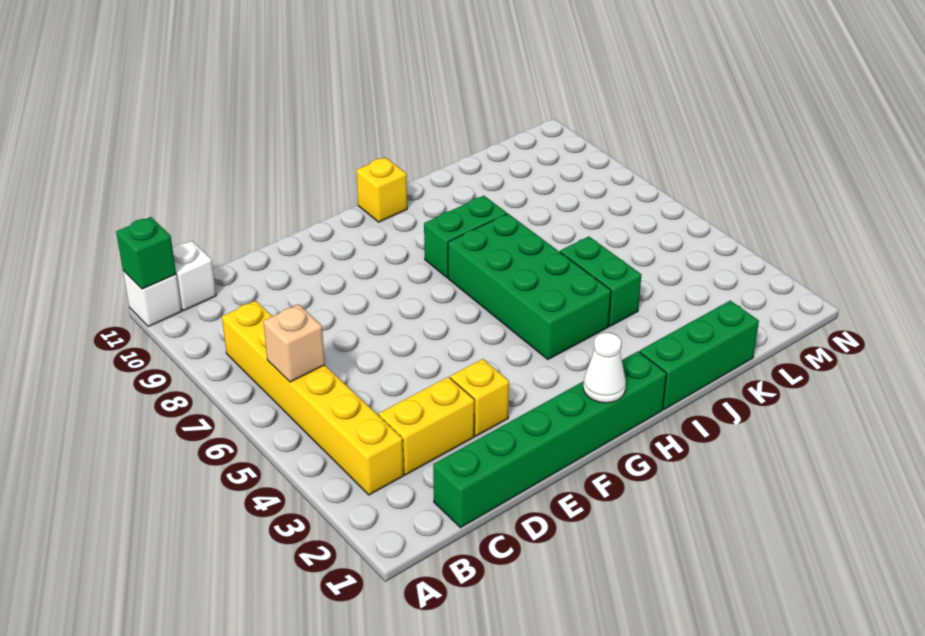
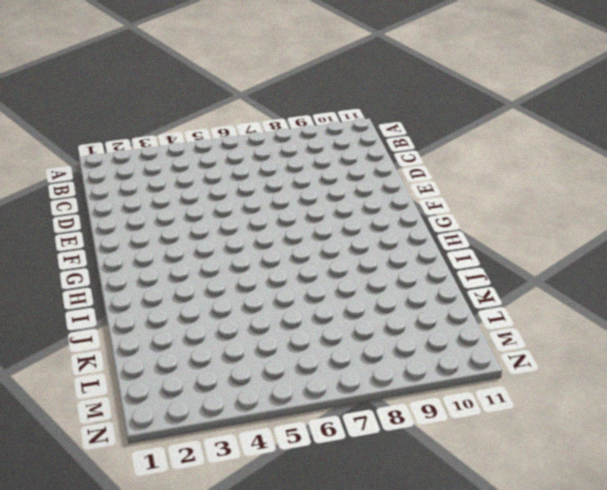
none -> white brick A11 level 1
none -> yellow brick B3:B8 level 1
none -> white brick B11 level 1

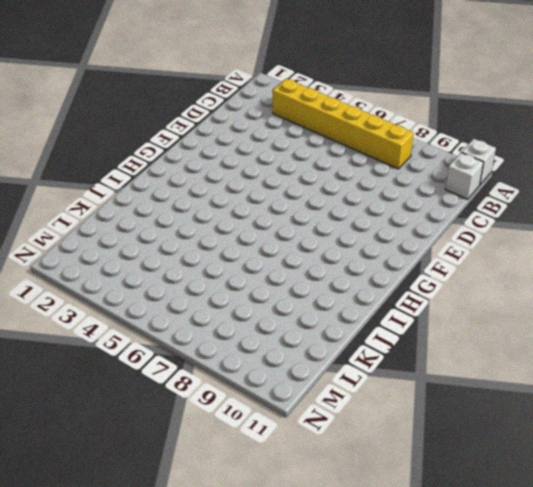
none -> green brick C1:H1 level 1
none -> yellow brick C3:D3 level 1
none -> yellow brick E3 level 1

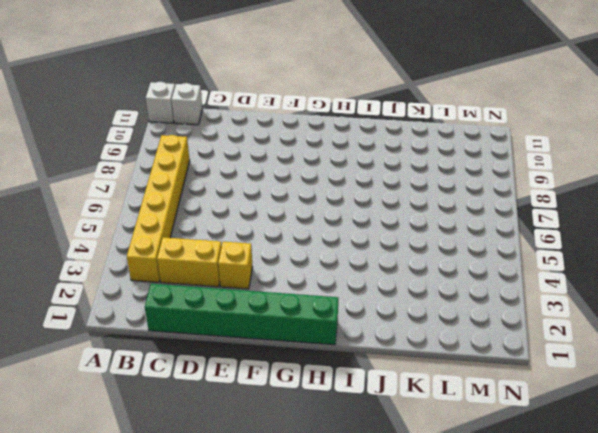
none -> green brick H4:I7 level 1
none -> green brick H8:I8 level 1
none -> yellow brick H11 level 1

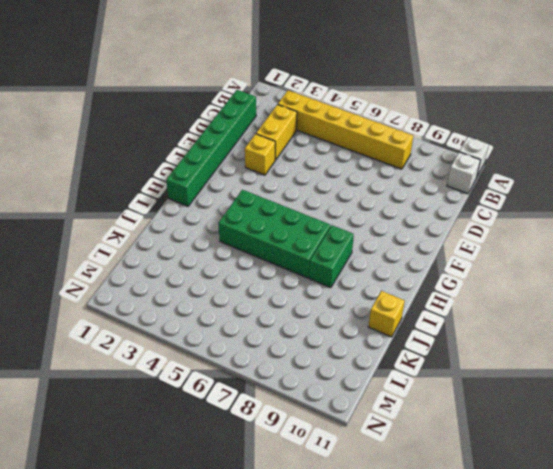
yellow brick J11 level 1 -> yellow brick H11 level 1
none -> green brick I1:K1 level 1
none -> green brick J4:J5 level 1
none -> green brick A11 level 2

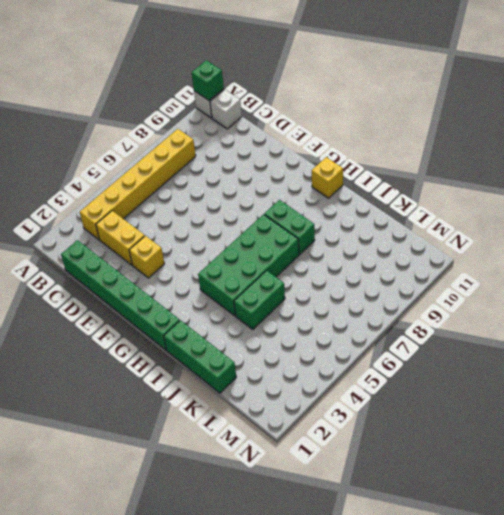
none -> tan brick B6 level 2
none -> white cone G1 level 2

